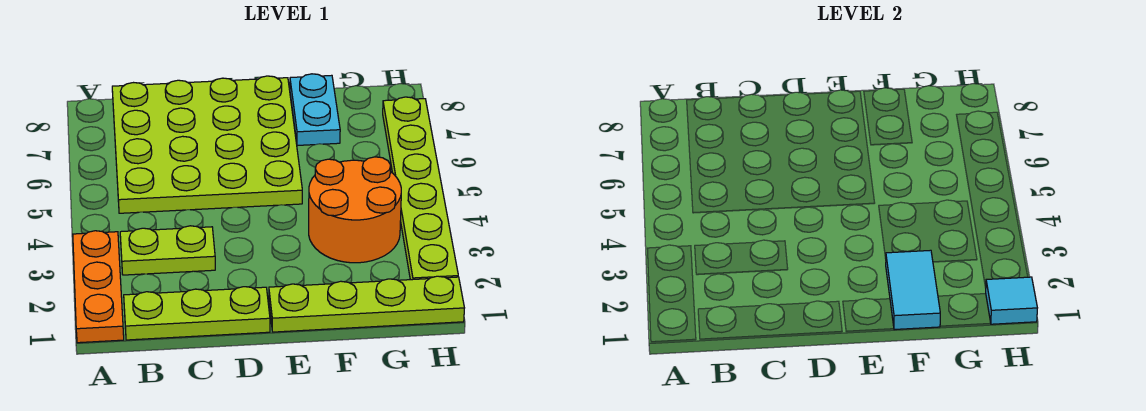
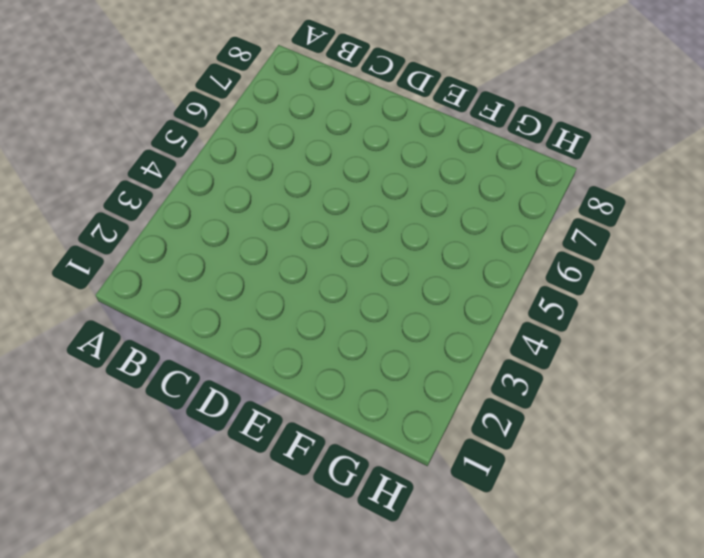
none -> orange plate A1:A3 level 1
none -> lime plate B1:D1 level 1

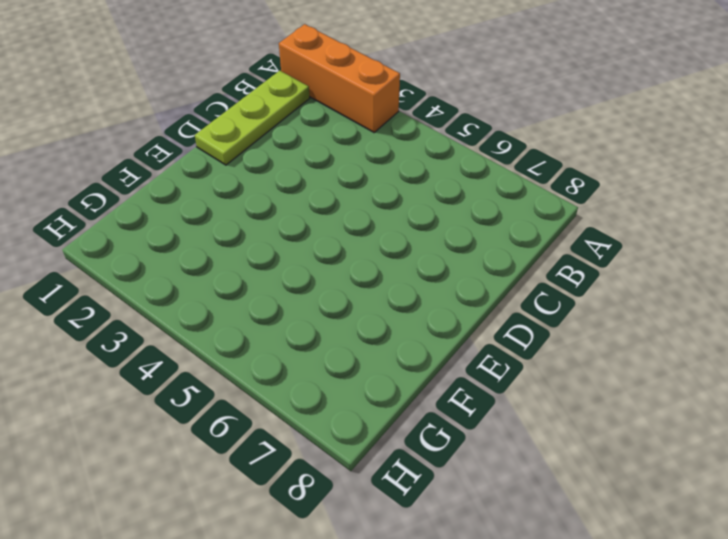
orange brick A1:A3 level 1 -> orange plate A1:A3 level 1
none -> lime plate B3:C3 level 1
none -> lime plate B5:E8 level 1

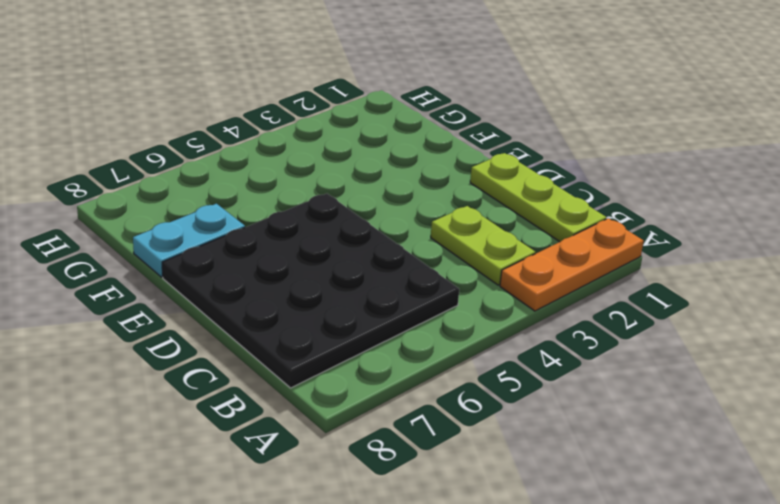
black plate B5:E8 level 1 -> lime plate B5:E8 level 1
none -> lime plate E1:H1 level 1
none -> orange round brick F3:G4 level 1

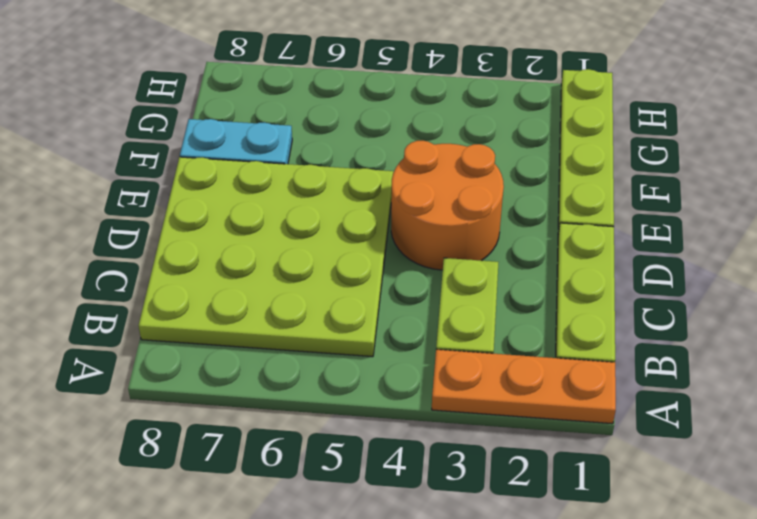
orange round brick D3:E4 level 1 -> orange round brick F3:G4 level 1
none -> lime plate H2:H7 level 1
none -> cyan tile F1:F2 level 2

